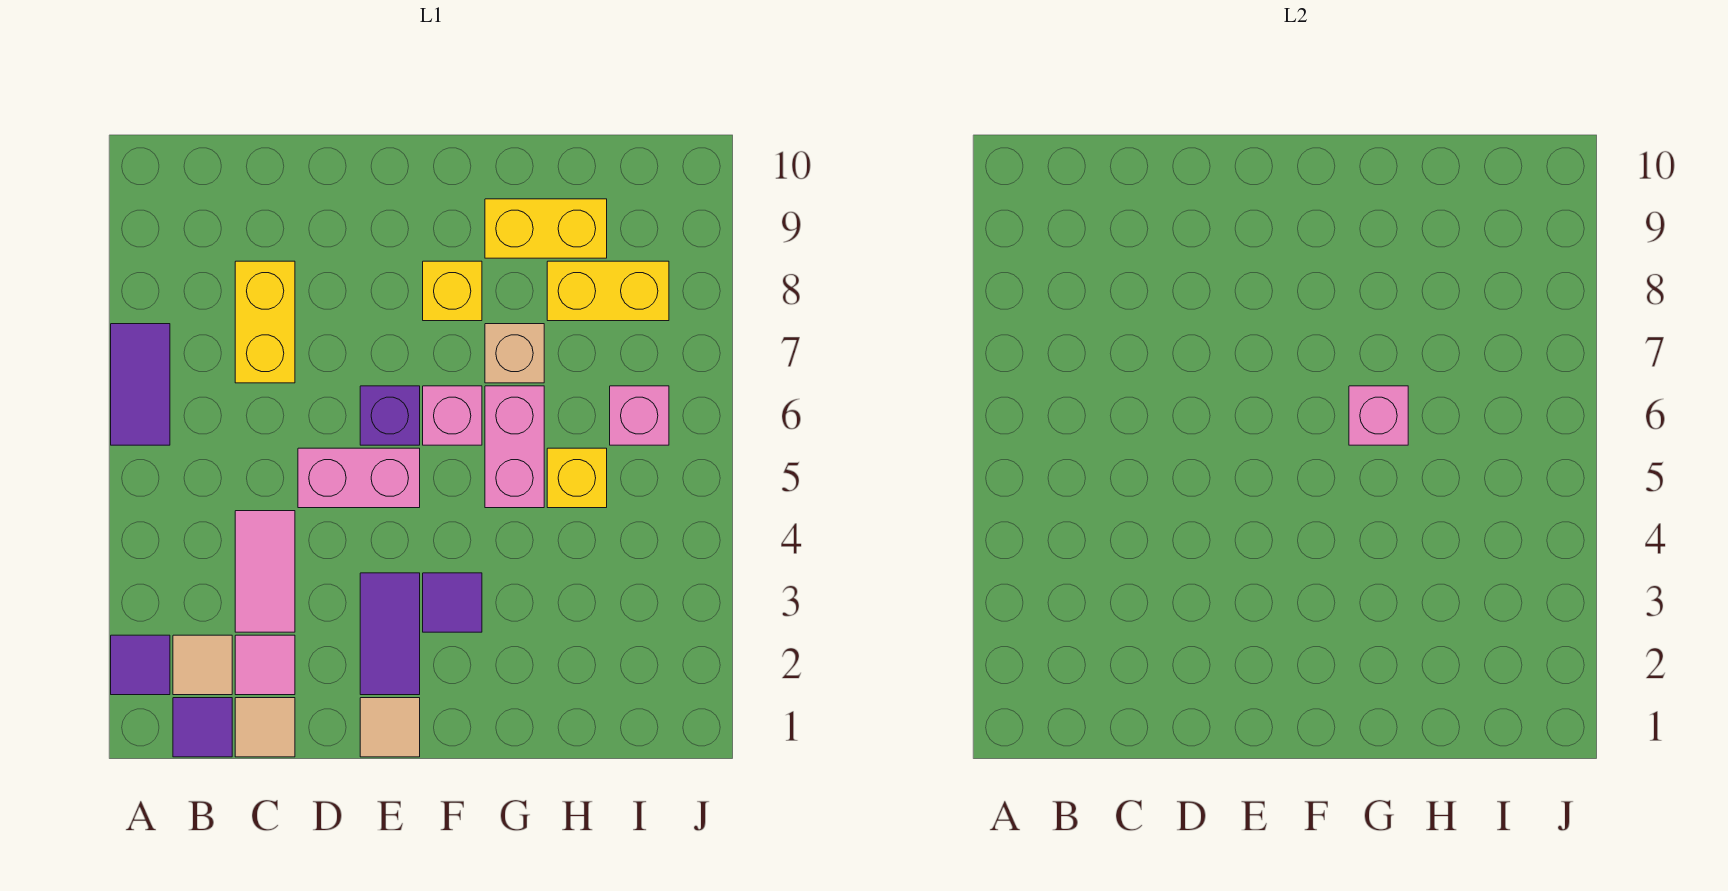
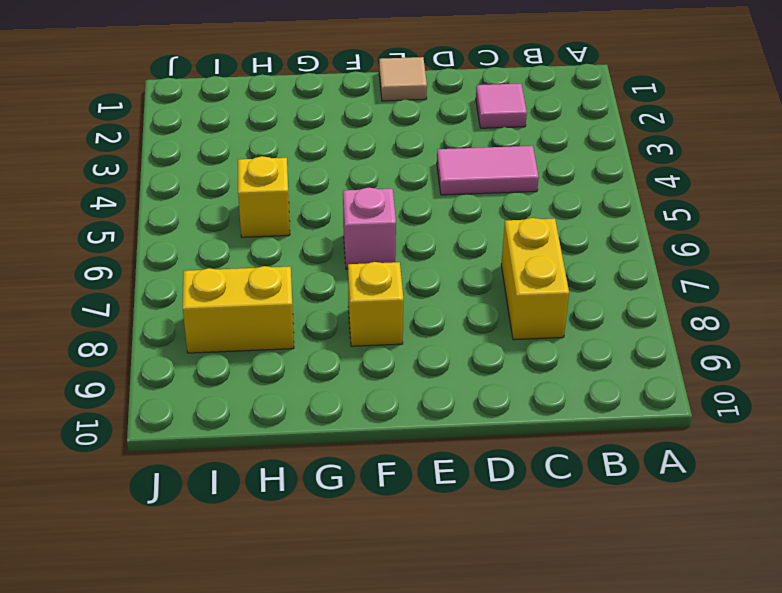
pink tile C4:D4 level 1 -> pink tile C3:C4 level 1
none -> purple tile A2 level 1
none -> purple tile A6:A7 level 1
none -> purple tile B1 level 1

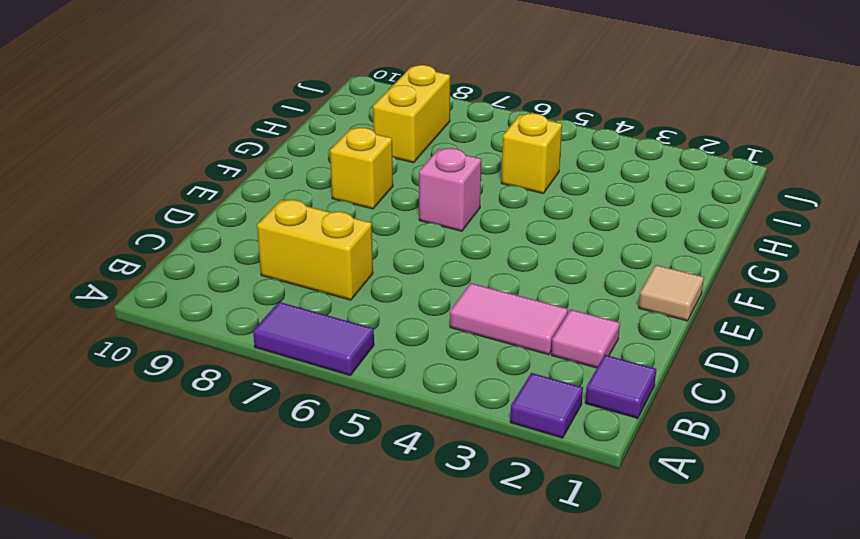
none -> tan tile B2 level 1
none -> tan tile C1 level 1
none -> pink brick D5:E5 level 1

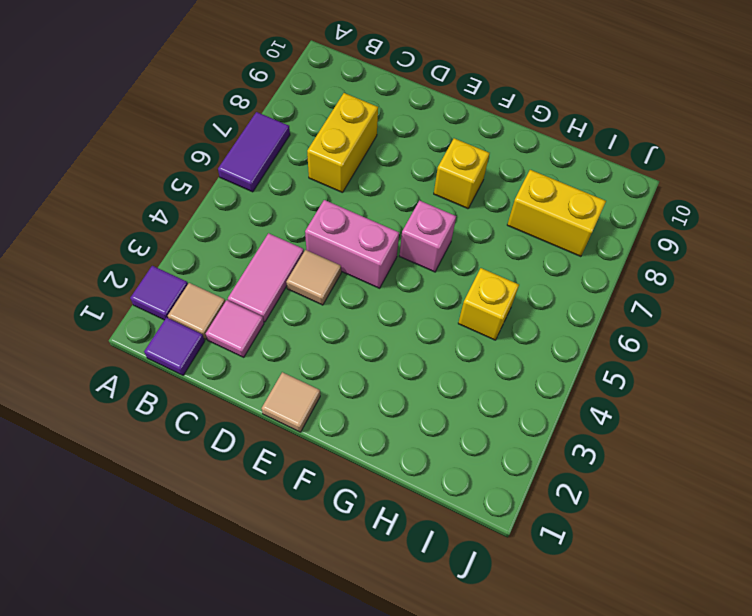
tan tile D4 level 1 -> tan tile C1 level 1
none -> purple tile E2:E3 level 1
none -> purple brick E6 level 1
none -> purple tile F3 level 1

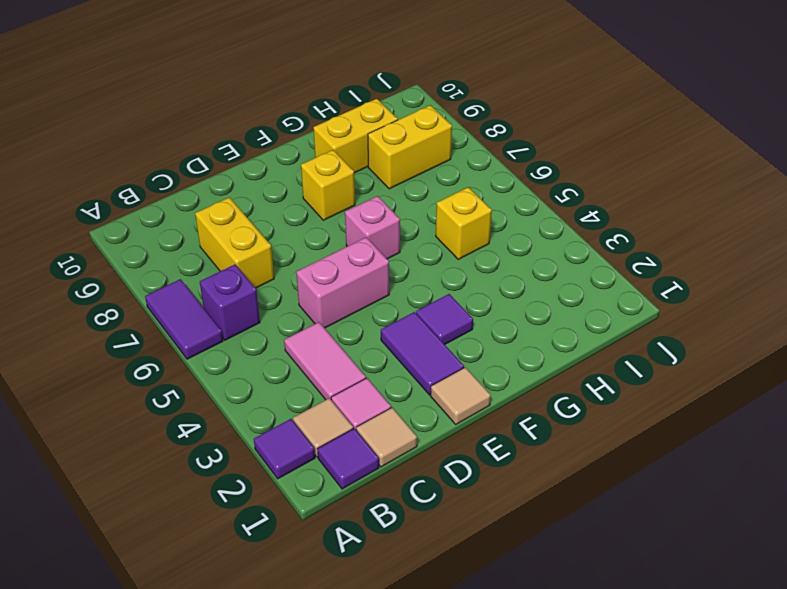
purple brick B6 level 1 -> purple brick E6 level 1
none -> pink brick G5:G6 level 1
none -> tan brick G7 level 1
none -> pink brick I6 level 1

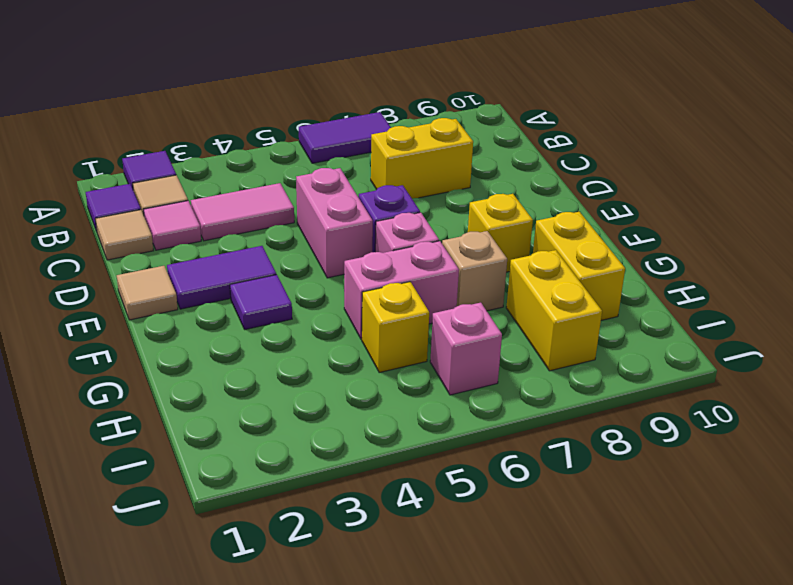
none -> pink brick G6 level 2

